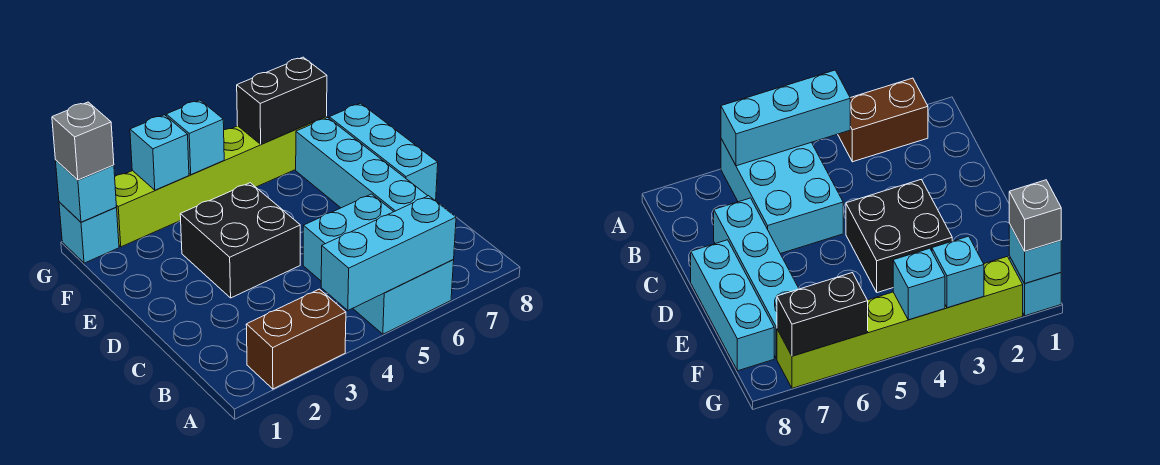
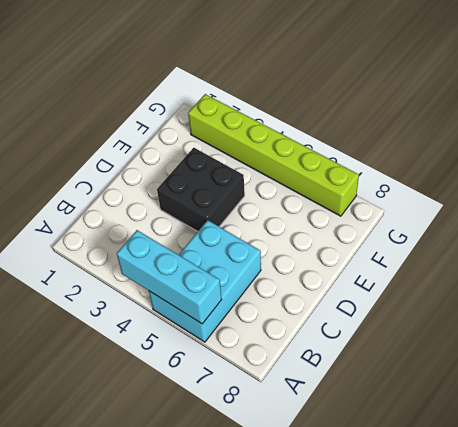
none -> brown brick A2:A3 level 1
none -> cyan brick C7:F7 level 1
none -> cyan brick D8:F8 level 1

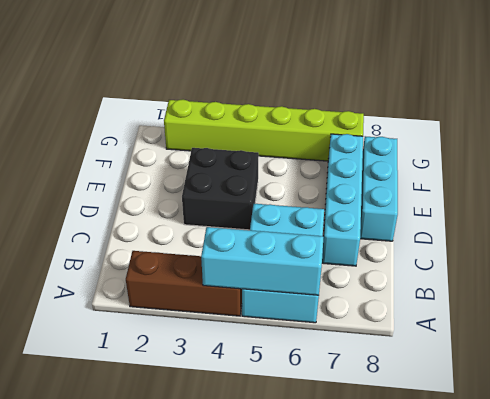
brown brick A2:A4 level 1 -> brown brick A2:A3 level 1
none -> cyan brick G1 level 1
none -> cyan brick G1 level 2
none -> cyan brick G3 level 2

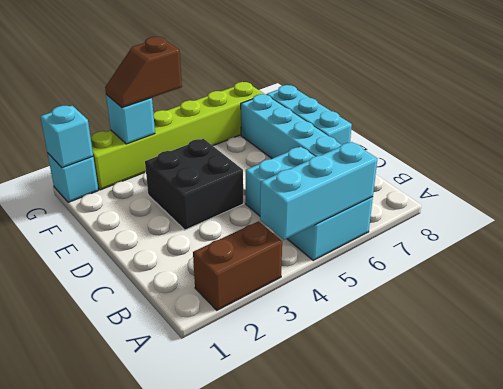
brown slope G3:G4 level 3 top 4 -> none
none -> cyan brick G4 level 2
none -> black brick G6:G7 level 2
none -> grey brick G1 level 3

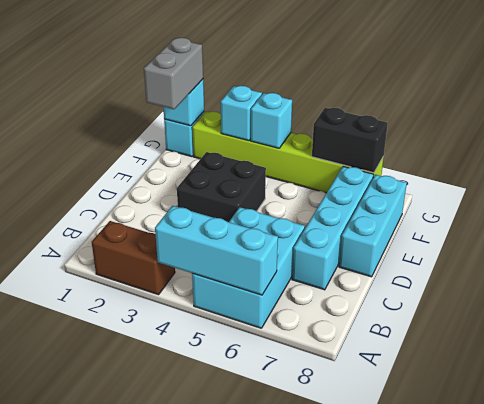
grey brick F1:G1 level 3 -> grey brick G1 level 3

